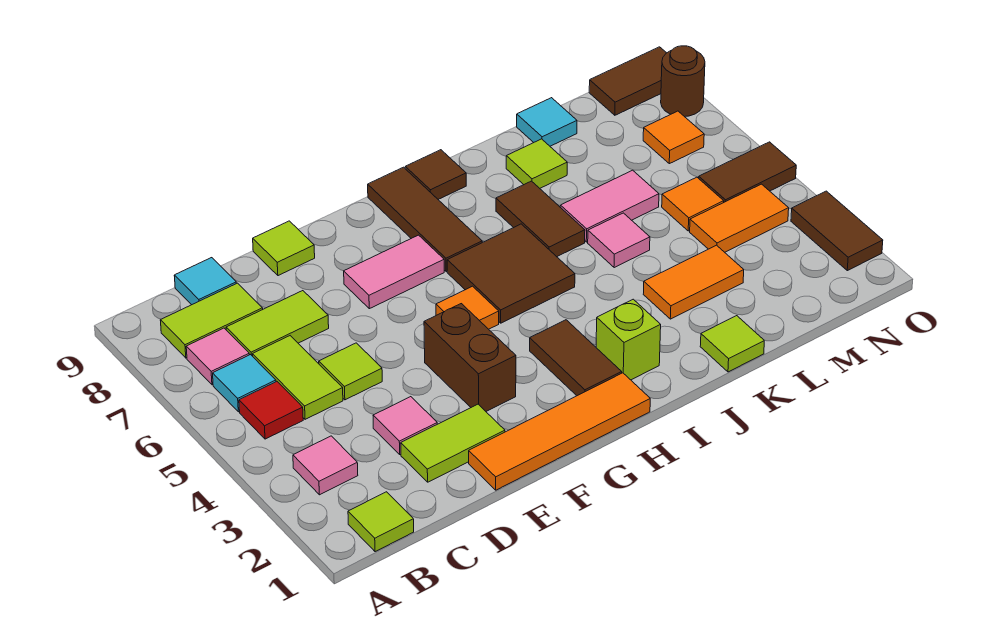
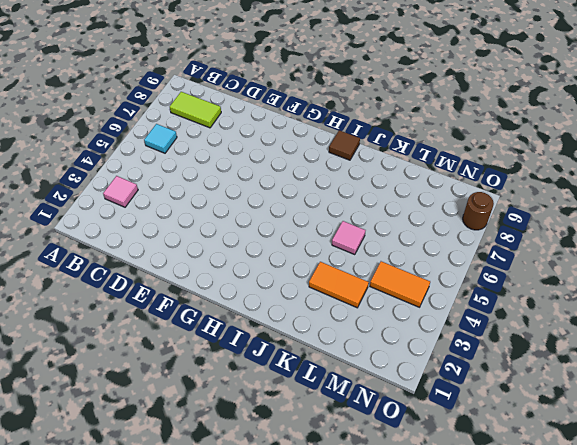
none -> lime tile B1 level 1
none -> red tile B5 level 1
none -> pink tile B7 level 1
none -> lime tile C5:C6 level 1

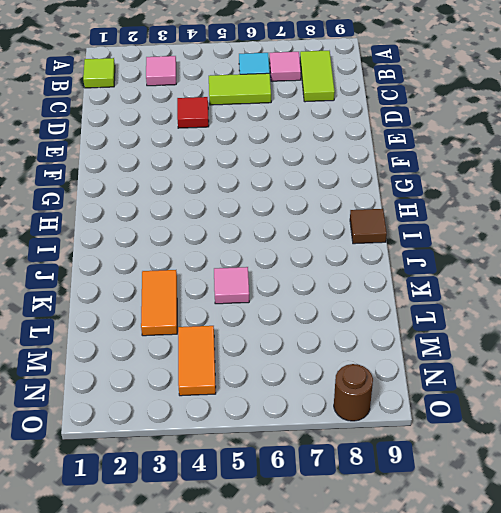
red tile D4 level 1 -> red tile B5 level 1
none -> lime tile C7:D7 level 1
none -> cyan tile C9 level 1
none -> lime tile D2:E2 level 1
none -> pink tile D3 level 1

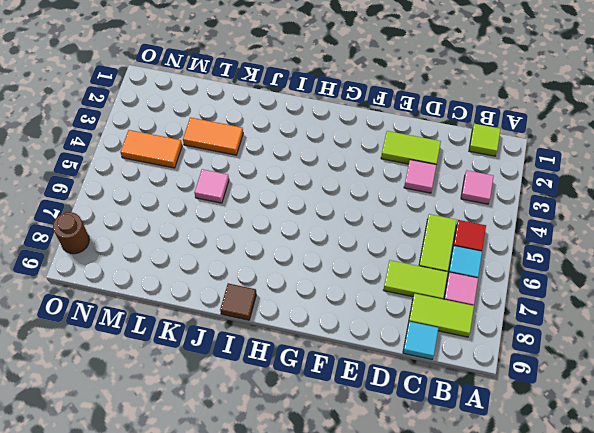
none -> lime tile D5 level 1
none -> orange tile E1:H1 level 1
none -> lime tile E9 level 1
none -> brown brick F3:F4 level 1

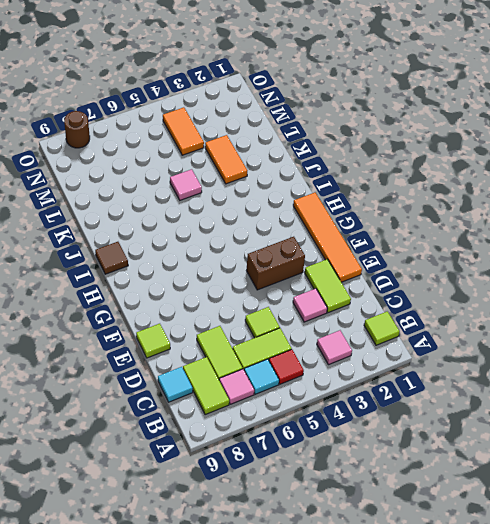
none -> pink tile F7:G7 level 1
none -> orange tile G5 level 1
none -> brown tile H2:H3 level 1
none -> brown tile H5:I6 level 1

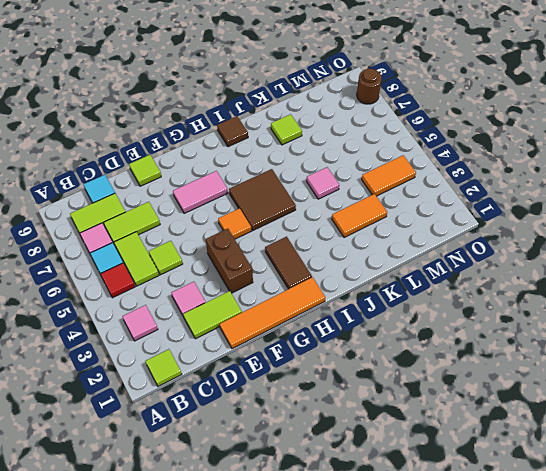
none -> brown tile H7:H9 level 1
none -> lime brick I2 level 1
none -> brown tile J6:J7 level 1
none -> lime tile K1 level 1

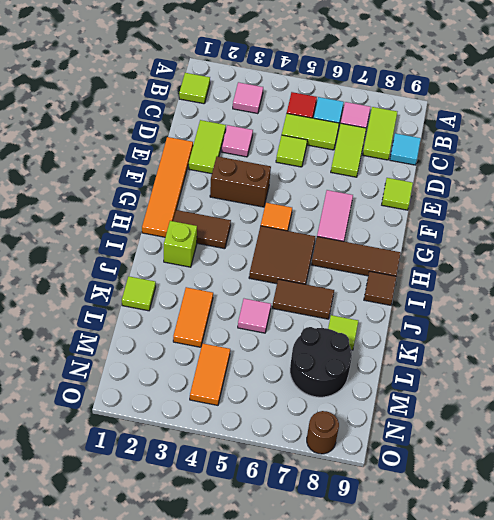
black round brick L7:M8 level 1 -> none
none -> pink tile K6:L6 level 1
none -> cyan tile L9 level 1
none -> orange tile M5 level 1
none -> brown tile N5:O5 level 1

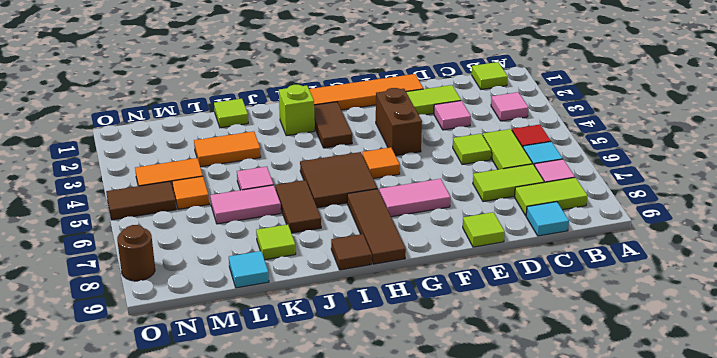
none -> orange tile N7 level 1
none -> brown tile N9:O9 level 1
none -> brown tile O2:O3 level 1

